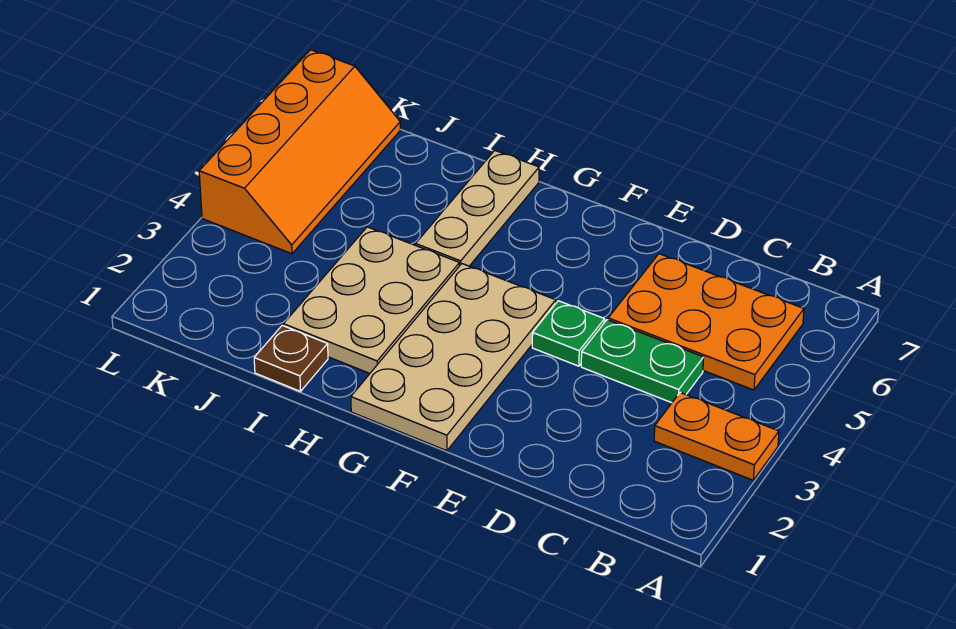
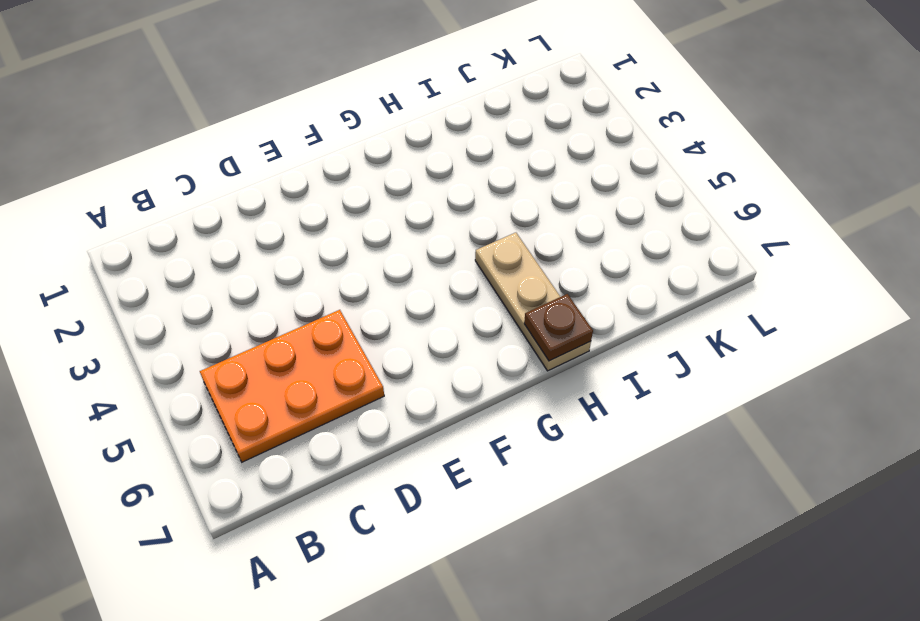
brown plate H7 level 2 -> brown plate I1 level 1
none -> orange plate A3:B3 level 1
none -> green plate C4:D4 level 1

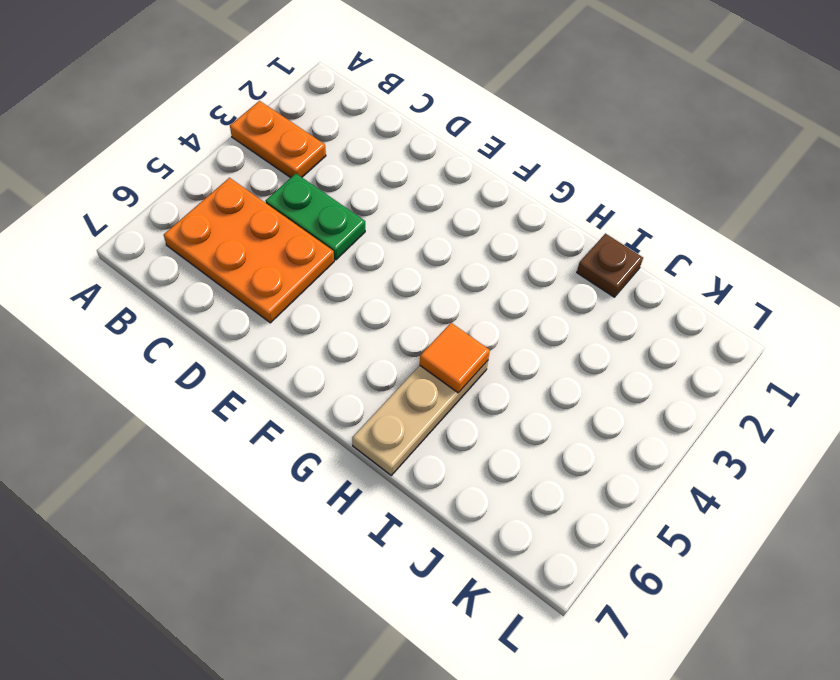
orange tile H5 level 2 -> none
none -> green plate E4 level 1
none -> tan plate F1:G4 level 1

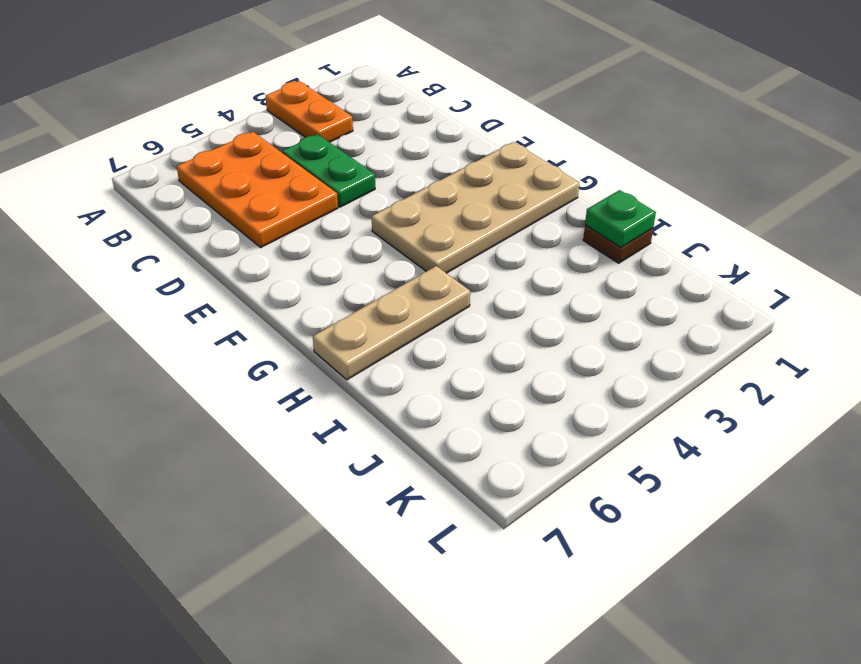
green plate I1 level 2 -> green plate E4 level 1
none -> tan plate H2:I4 level 1
none -> orange slope K4:L7 level 1 top L

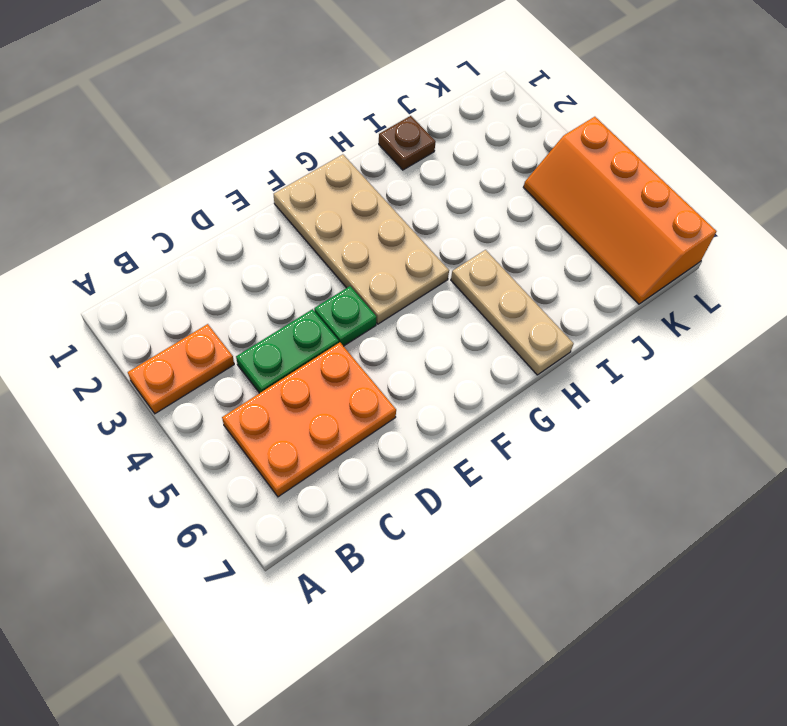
none -> tan plate H2:I4 level 1

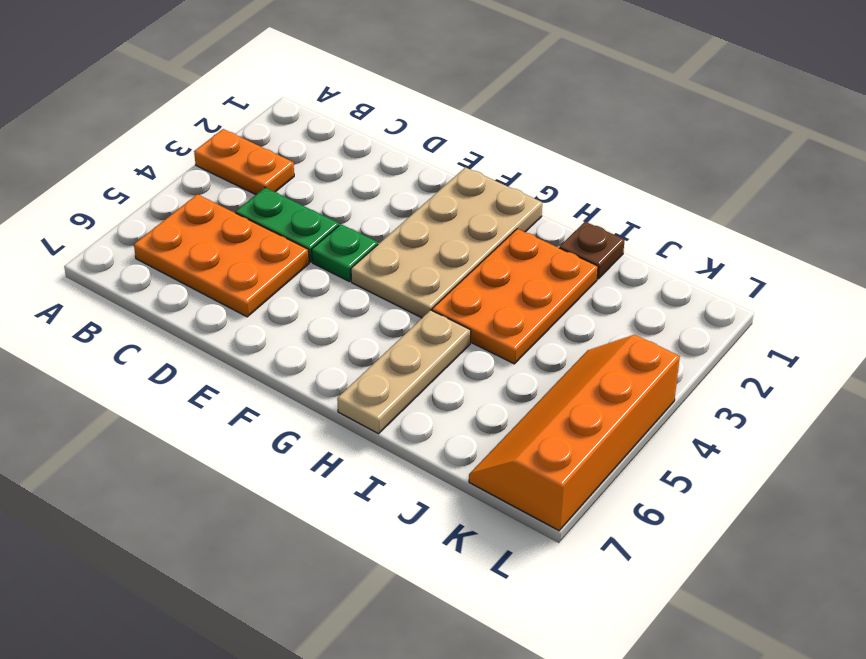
orange plate H2:I4 level 1 -> tan plate H2:I4 level 1

